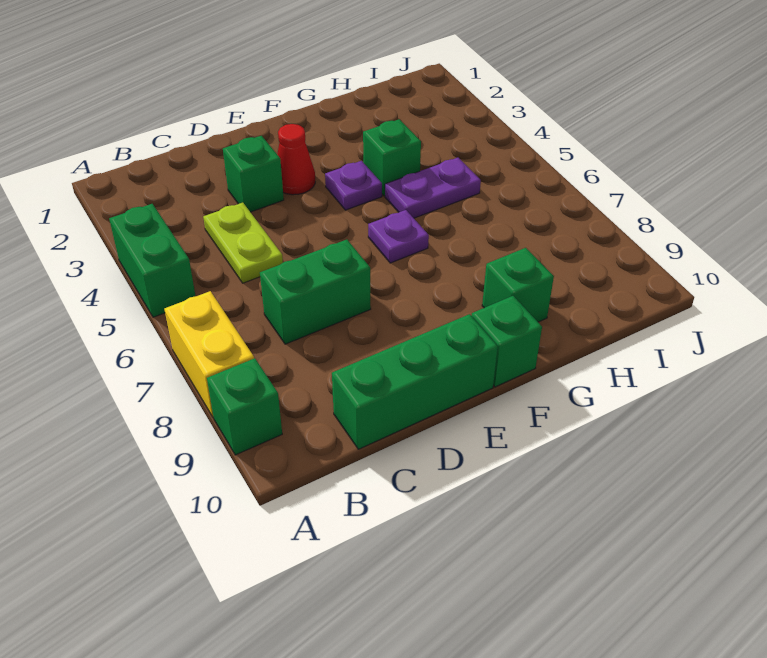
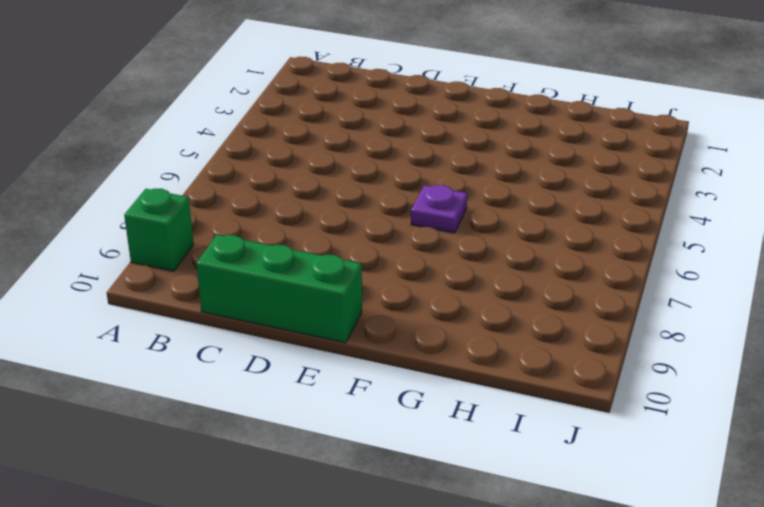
none -> green brick A4:A5 level 1
none -> yellow brick A7:A8 level 1
none -> lime plate C4:C5 level 1

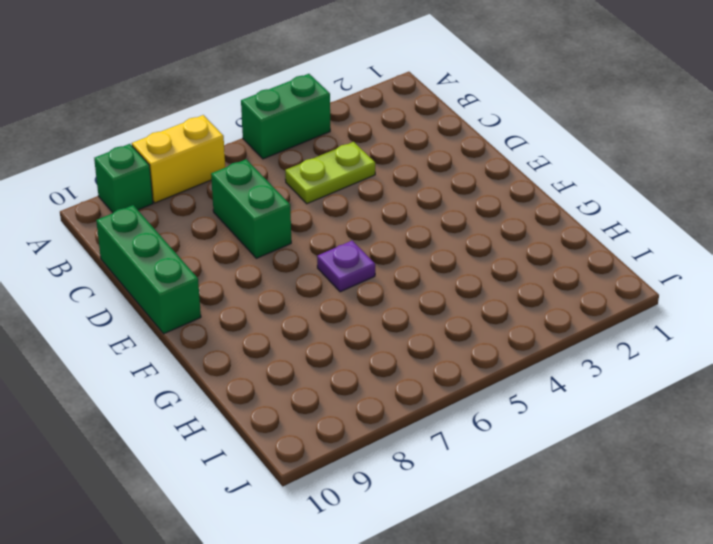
none -> green brick D3 level 1
none -> red cone E3 level 1
none -> purple plate F4 level 1

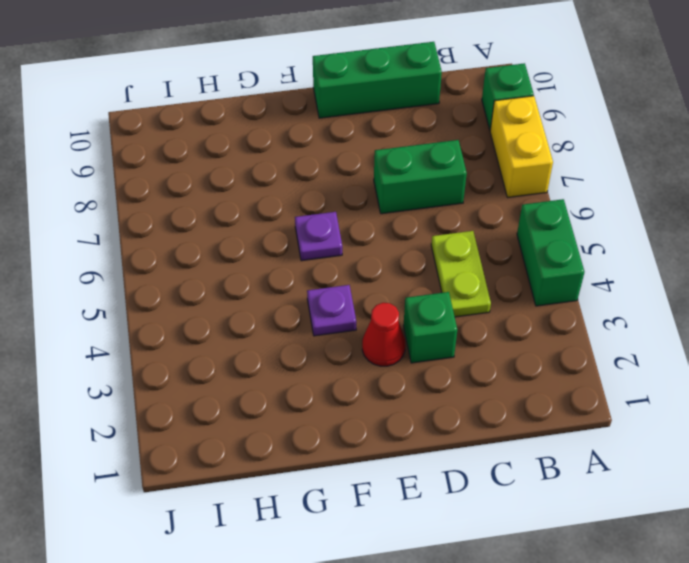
none -> green brick F10 level 1
none -> green brick G4 level 1
none -> purple plate G5:H5 level 1

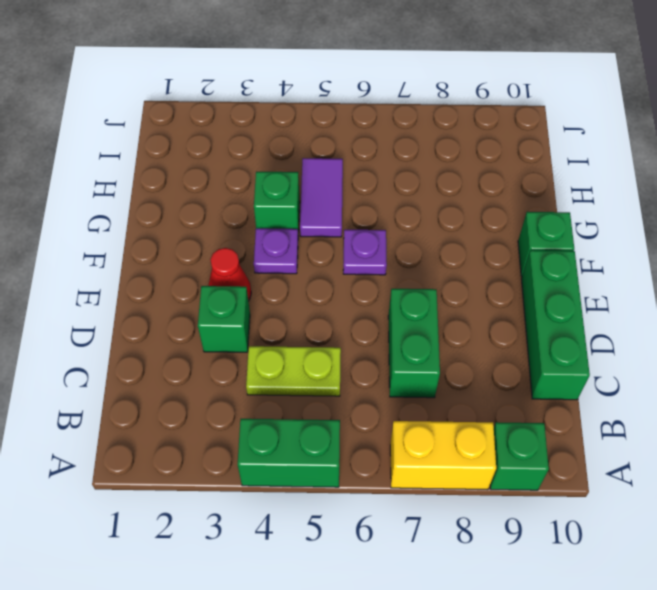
purple tile G5:H5 level 1 -> purple plate G5:H5 level 1
none -> green brick G9 level 1

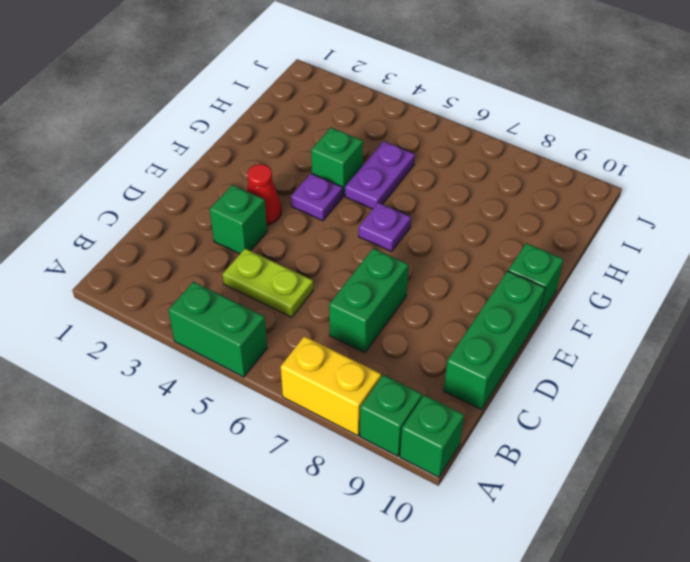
green brick A10 level 1 -> green brick G9 level 1

